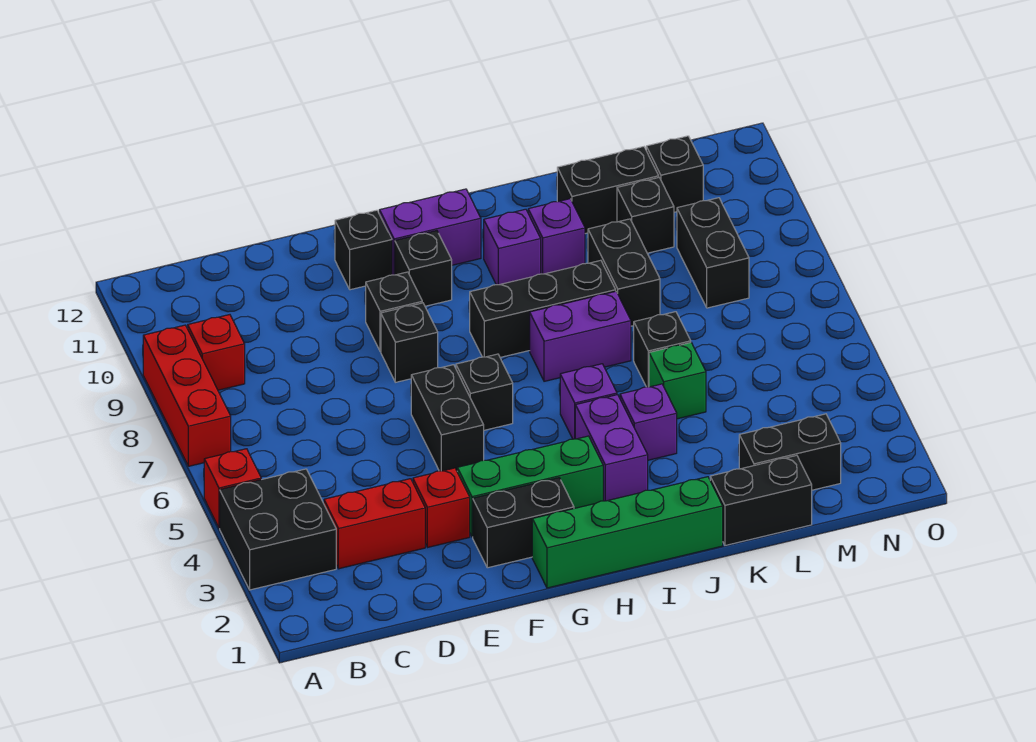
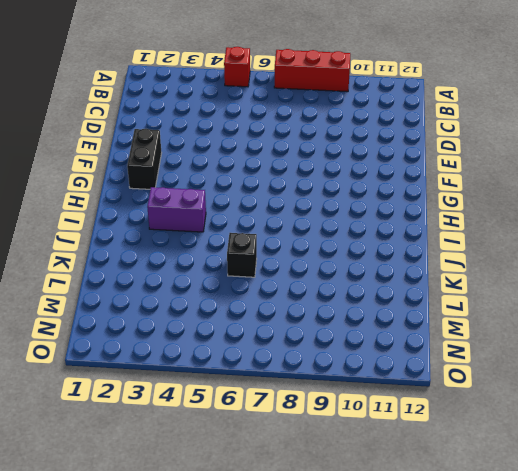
none -> black brick A3:B4 level 1
none -> red brick B9 level 1
none -> red brick C3:D3 level 1
none -> red brick E3 level 1

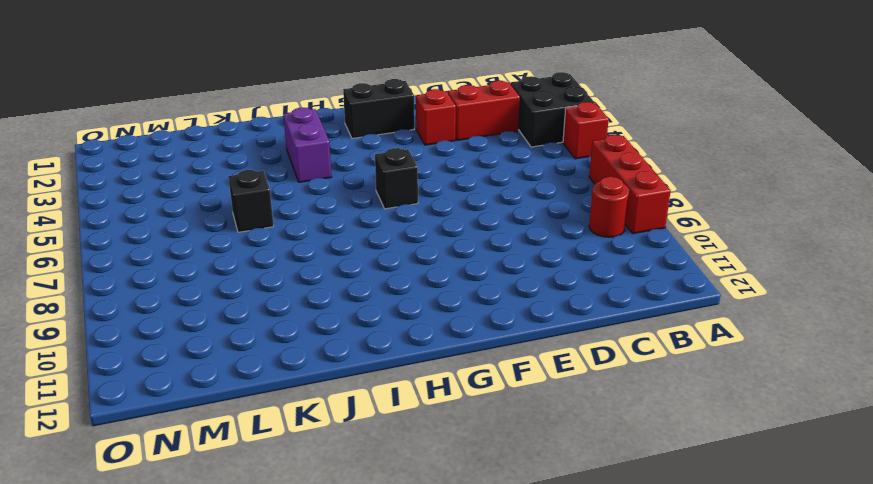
red round brick B9 level 1 -> red brick B9 level 1
none -> green brick F3:H3 level 1
none -> black brick F5:F6 level 1
none -> black brick F8 level 1
none -> black brick F9 level 1

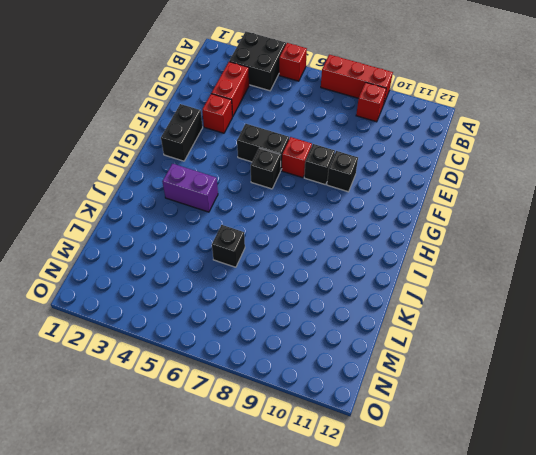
red brick F7 level 1 -> none
none -> green brick F3:H3 level 1
none -> black brick F11 level 1
none -> green brick G1:J1 level 1
none -> black brick G10 level 1

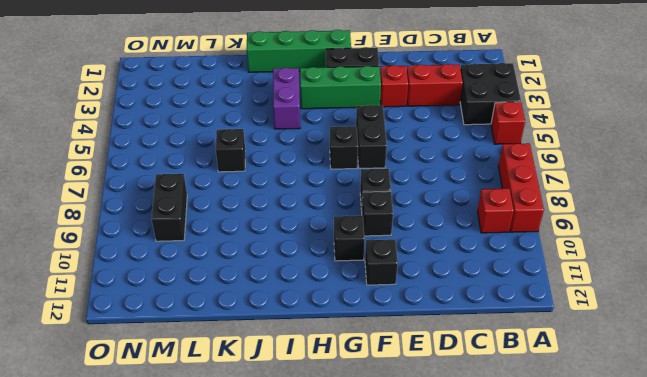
none -> purple brick G11:H11 level 1
none -> black brick H8:J8 level 1
none -> purple brick I5 level 1
none -> purple brick I7:J7 level 1

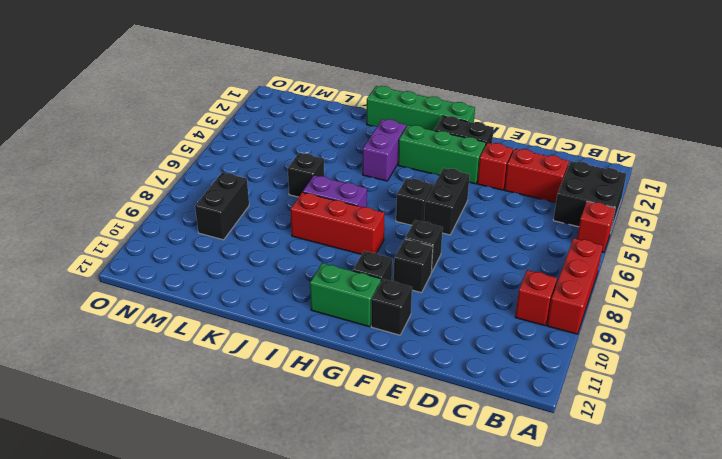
green brick G11:H11 level 1 -> purple brick G11:H11 level 1
red brick H8:J8 level 1 -> black brick H8:J8 level 1
none -> purple brick I5 level 1
none -> purple brick I10 level 1
none -> purple brick J4 level 1
none -> purple brick J10 level 1

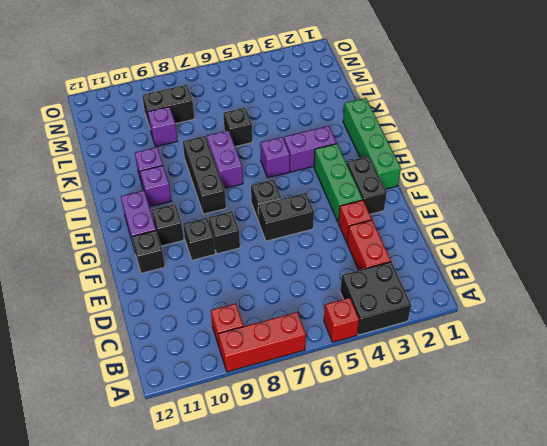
purple brick L9 level 1 -> purple brick J4 level 1
none -> black brick K1:L1 level 1
none -> green brick K5 level 1
none -> black brick K8:K9 level 1
none -> black brick K11:L11 level 1

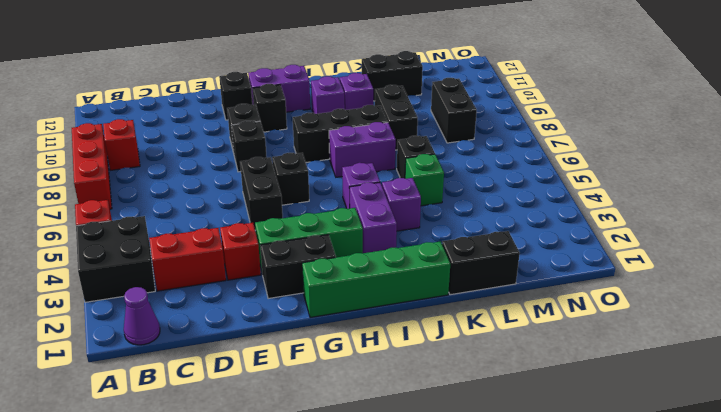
purple cone B1 level 1 -> none
none -> black brick L2:M2 level 1
none -> black brick L10 level 1
none -> black brick M11 level 1

